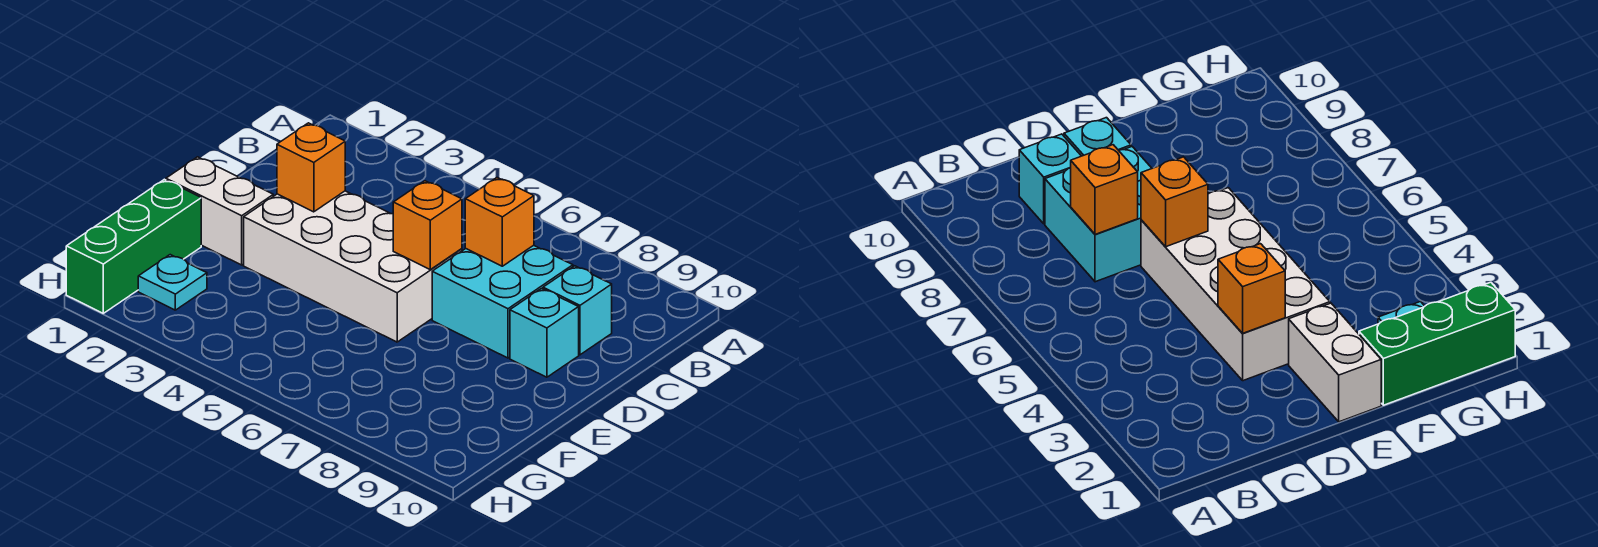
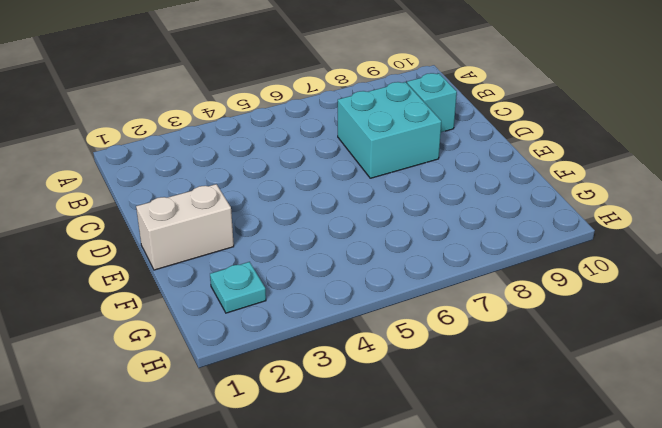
none -> white brick D3:E6 level 1
none -> cyan brick D9 level 1

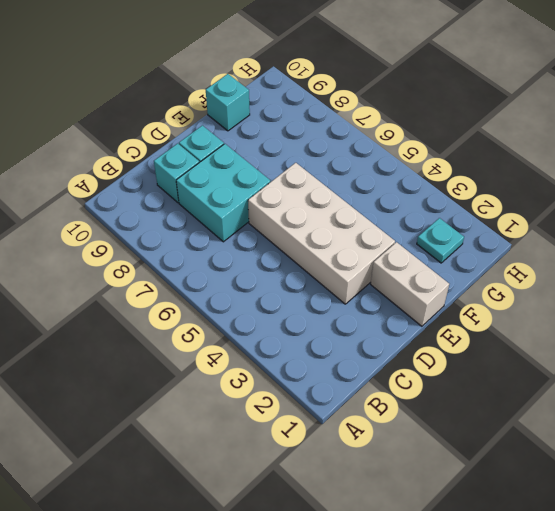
cyan brick F10 level 1 -> none
none -> green brick F1:H1 level 1
none -> orange brick C7 level 2

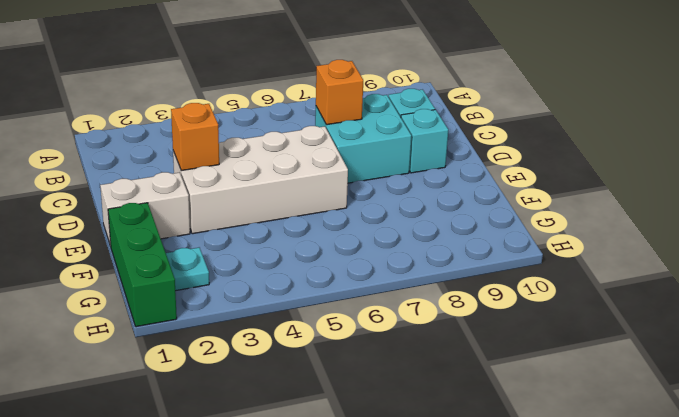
none -> orange brick D6 level 2

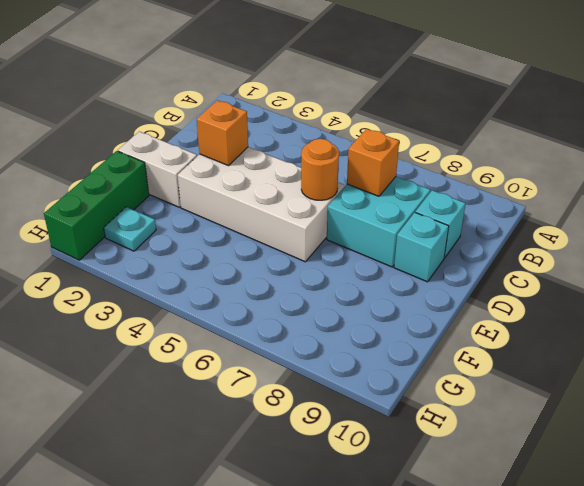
orange round brick D6 level 2 -> orange brick D6 level 2

